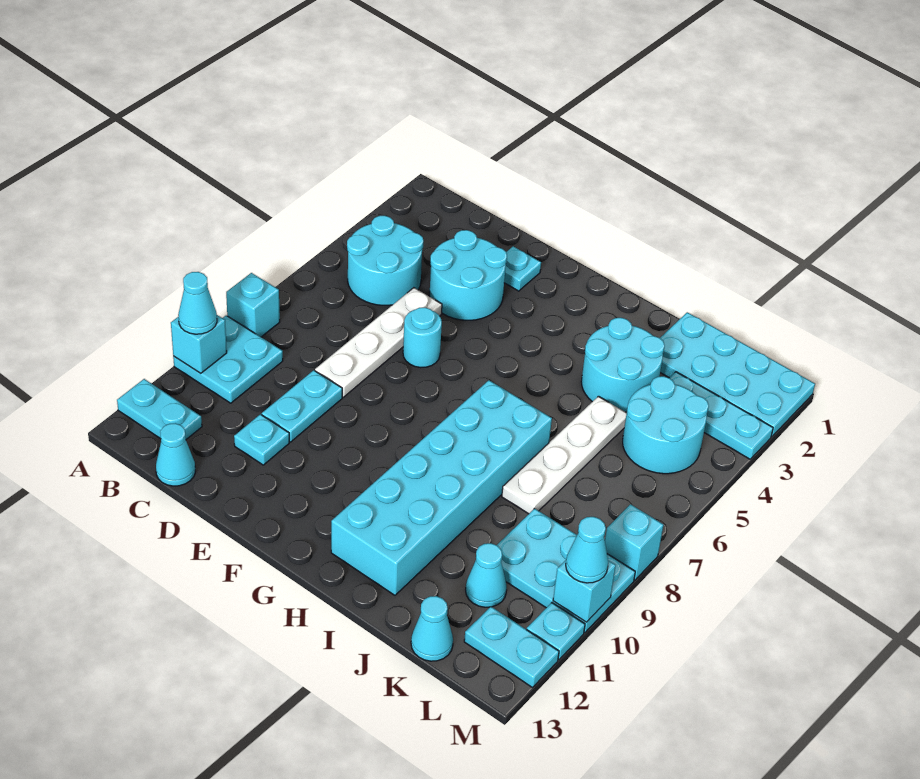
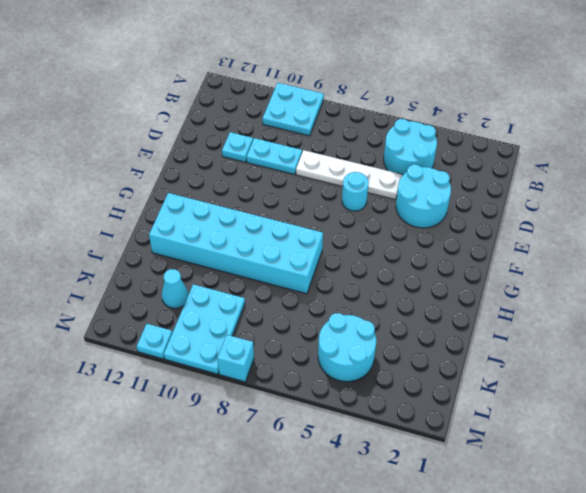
none -> cyan brick A8 level 1
none -> cyan plate A12:B12 level 1
none -> cyan cone C13 level 1

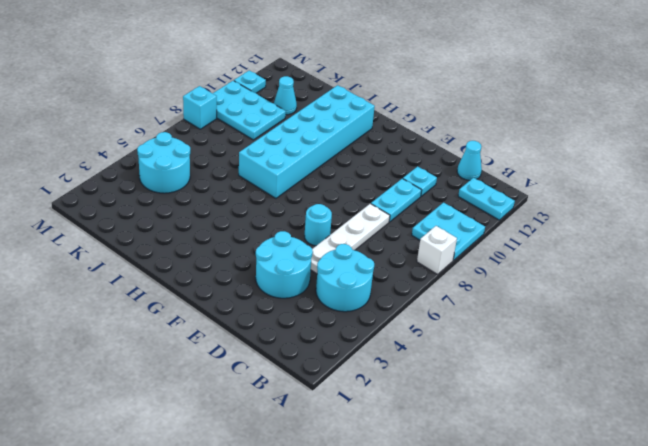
white brick A8 level 1 -> cyan brick A8 level 1
none -> cyan plate E2 level 1
none -> cyan round brick I3:J4 level 1
none -> cyan plate J1:M2 level 1

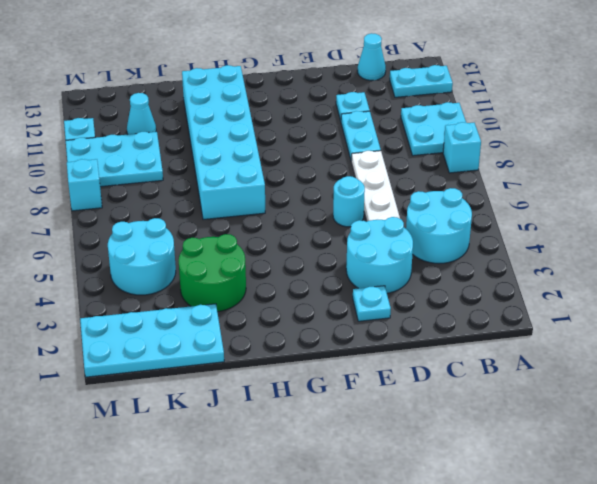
green round brick I3:J4 level 1 -> cyan round brick I3:J4 level 1
none -> white plate J5:J8 level 1
none -> cyan plate K3:M3 level 1
none -> cyan cone K13 level 1

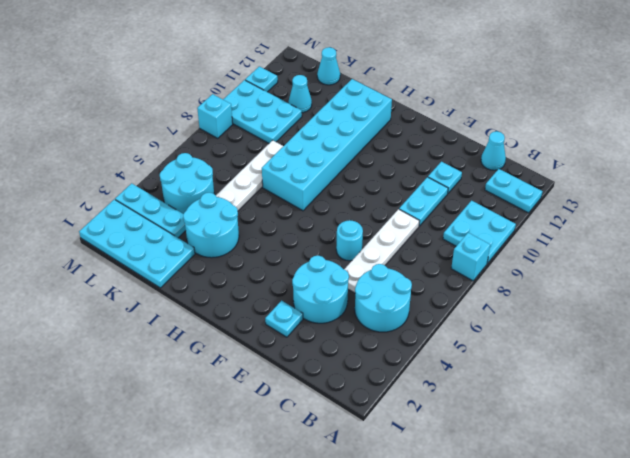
none -> cyan plate L12:M12 level 1
none -> cyan brick A10 level 2
none -> cyan brick M10 level 2

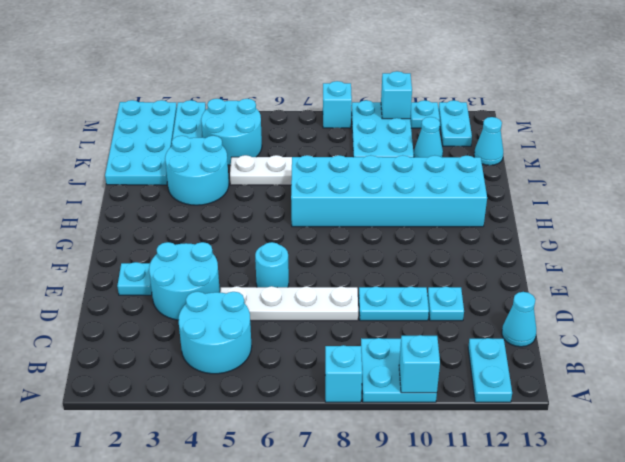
none -> cyan cone A10 level 3
none -> cyan cone M10 level 3

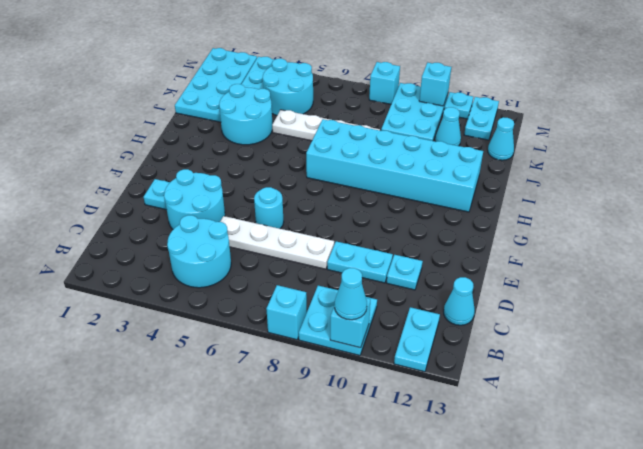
none -> cyan cone M10 level 3

